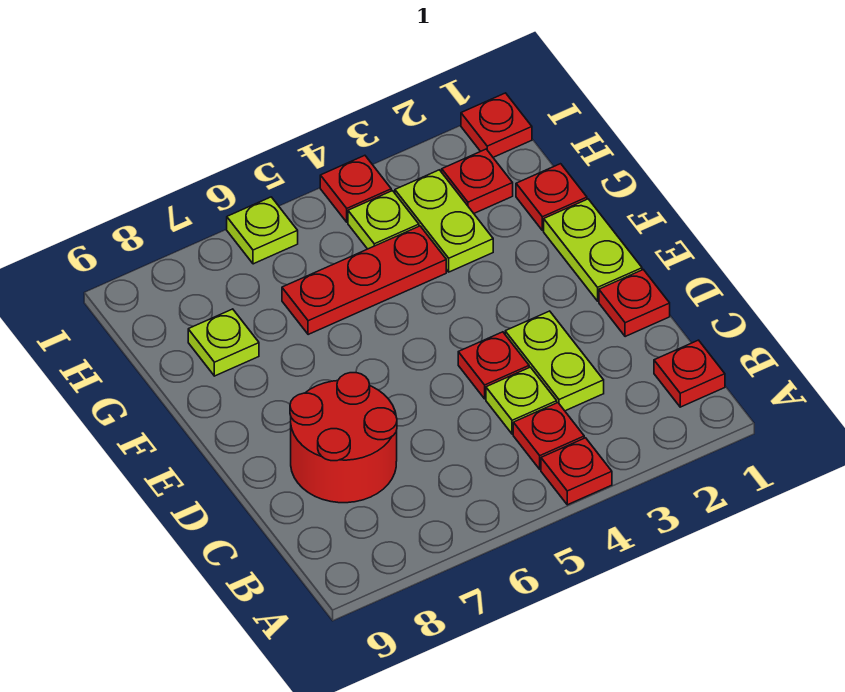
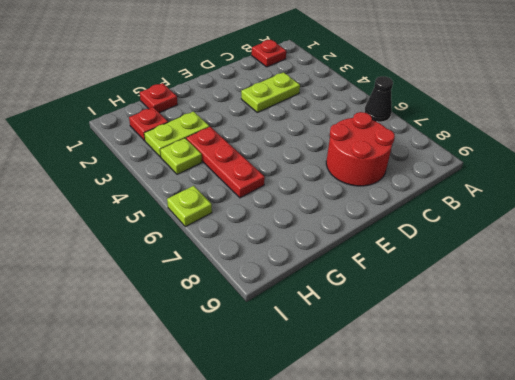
black cone A6 level 1 -> none
none -> red plate A4 level 1
none -> red plate B4 level 1
none -> lime plate C4 level 1

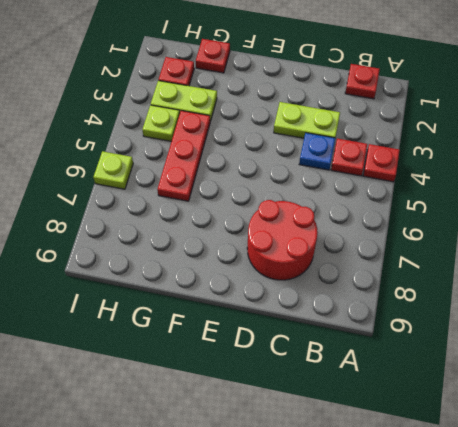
blue plate C4 level 1 -> lime plate C4 level 1
none -> red plate D1 level 1
none -> red plate D4 level 1
none -> lime plate E1:F1 level 1

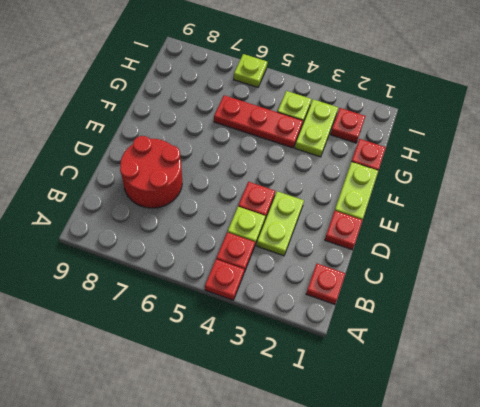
none -> lime plate G8 level 1
none -> red plate I1 level 1
none -> red plate I4 level 1

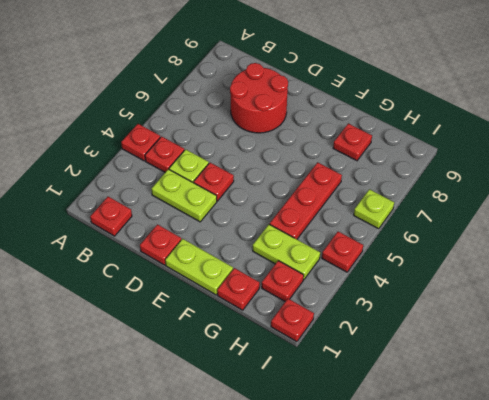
red plate G8 level 1 -> lime plate G8 level 1
none -> lime plate H4 level 1

